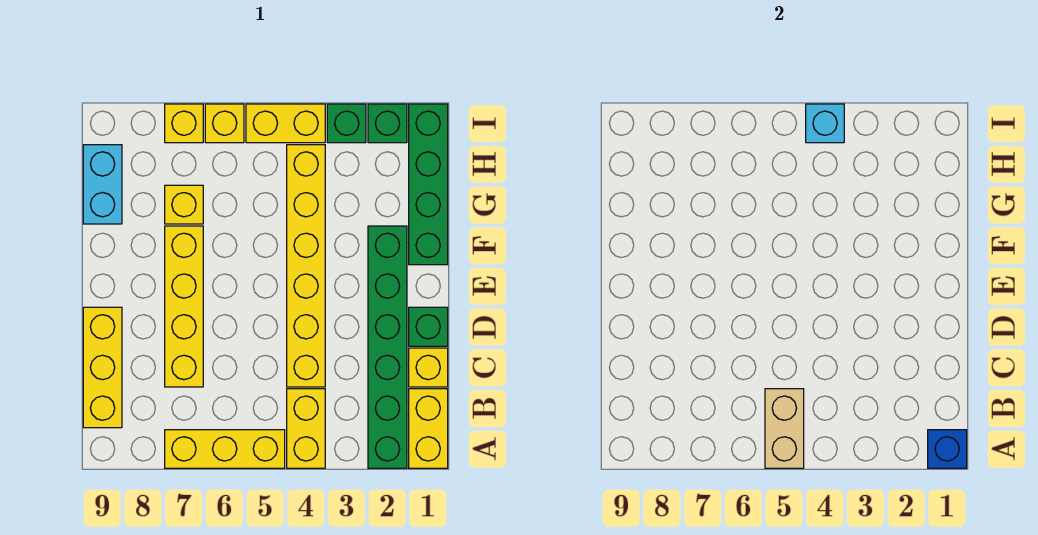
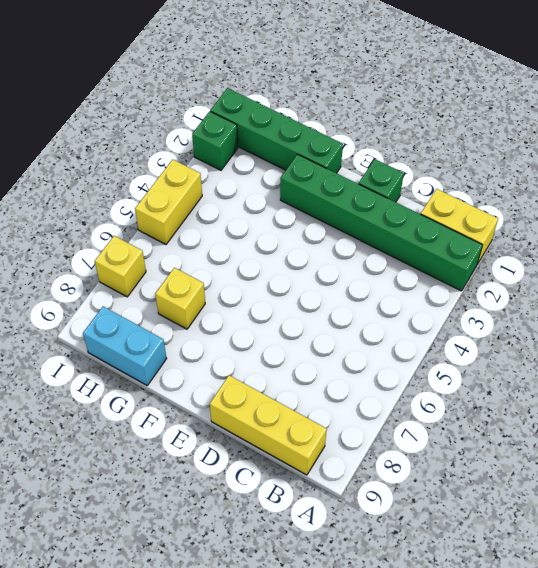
none -> yellow brick A4:B4 level 1
none -> yellow brick A5:A7 level 1
none -> yellow brick C1 level 1

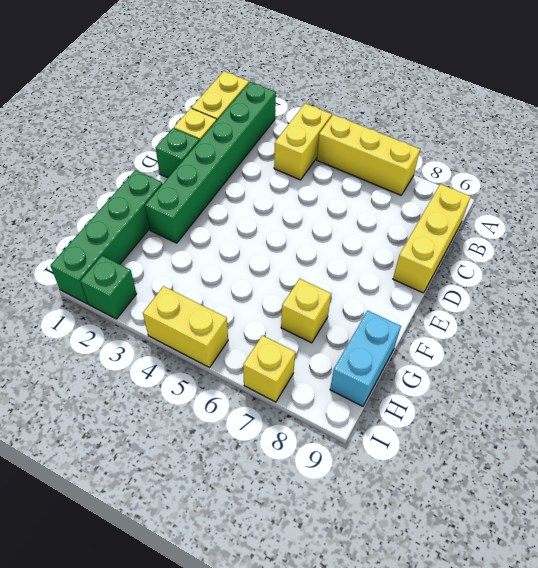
none -> yellow brick C4:H4 level 1
none -> yellow brick C7:F7 level 1
none -> green brick I3 level 1

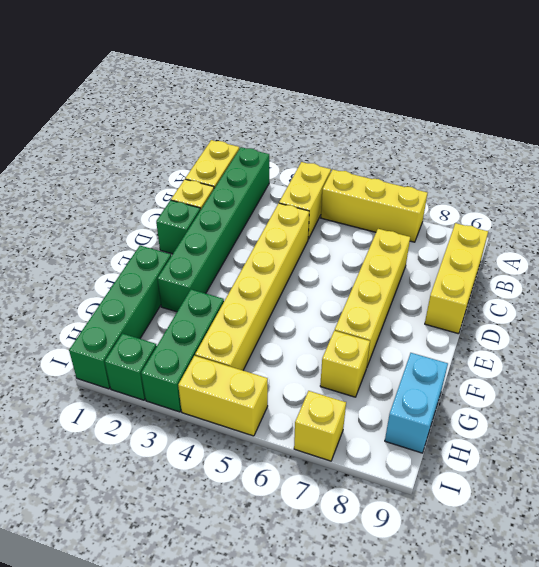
green brick G3:I3 level 1 -> green brick I3 level 1
none -> yellow brick I6 level 1
none -> blue brick A1 level 2
none -> tan brick A5:B5 level 2

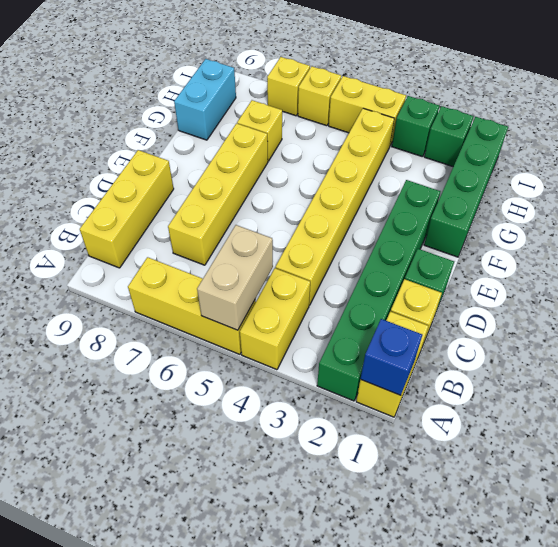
none -> cyan brick I4 level 2

